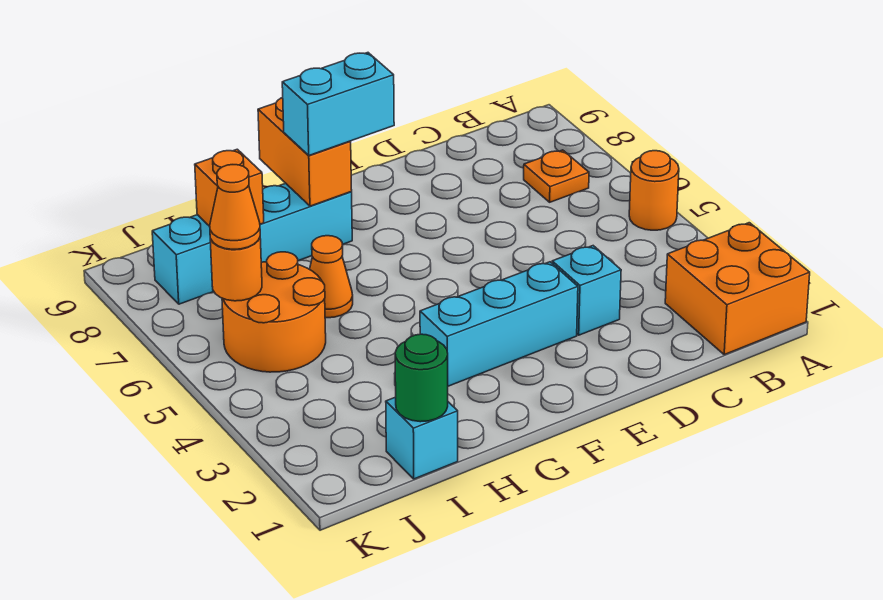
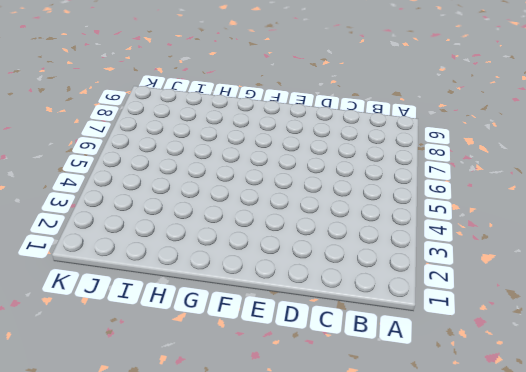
none -> orange brick A1:B2 level 1
none -> orange round brick A5 level 1
none -> orange plate B7 level 1

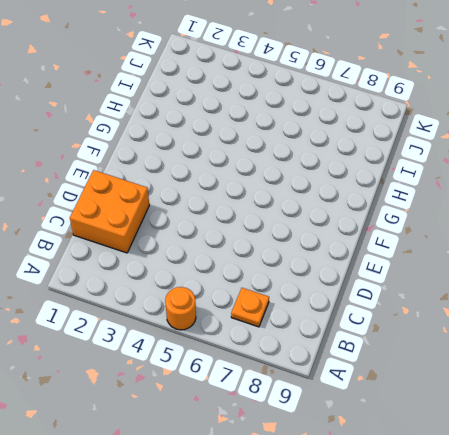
orange brick C1:D2 level 1 -> orange brick A1:B2 level 1
none -> cyan brick D3 level 1
none -> cyan brick E3:G3 level 1
none -> cyan brick G8:J8 level 1

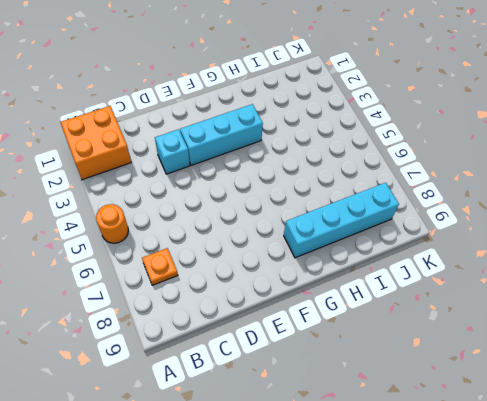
none -> orange cone H6 level 1
none -> cyan brick I1 level 1
none -> orange round brick I5:J6 level 1

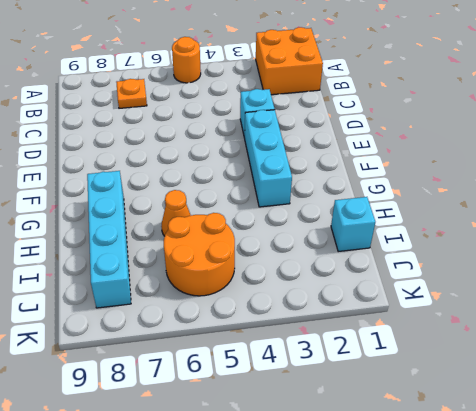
none -> orange brick G8:G9 level 2
none -> green round brick I1 level 2
none -> orange brick I8 level 2

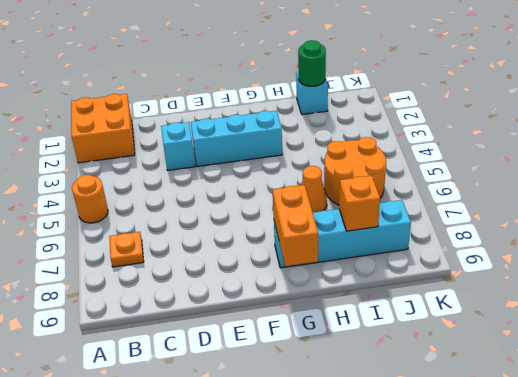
none -> orange round brick J6 level 2
none -> cyan brick F8:G8 level 3
none -> orange cone J6 level 3

